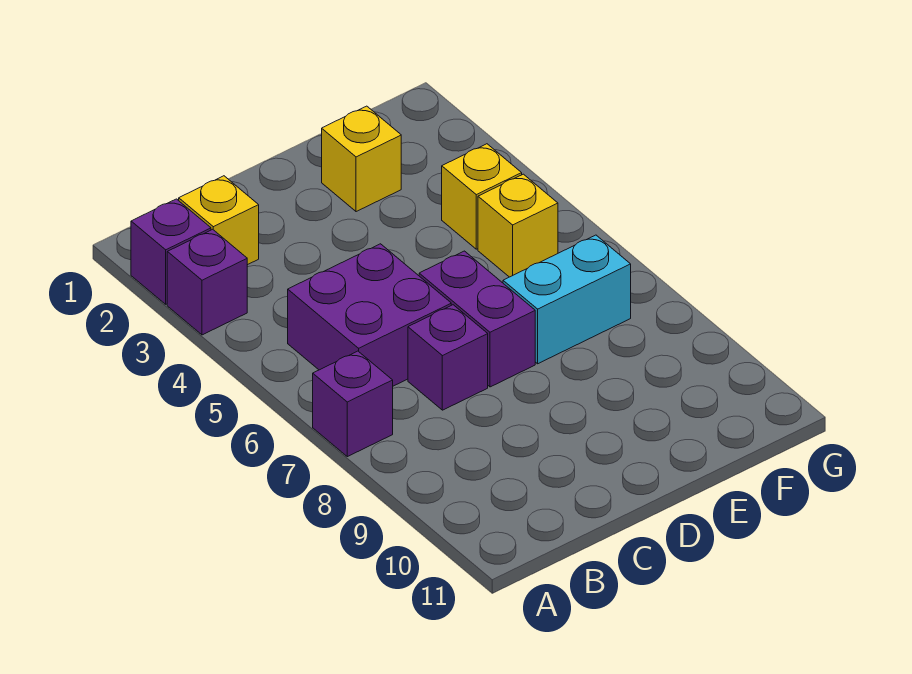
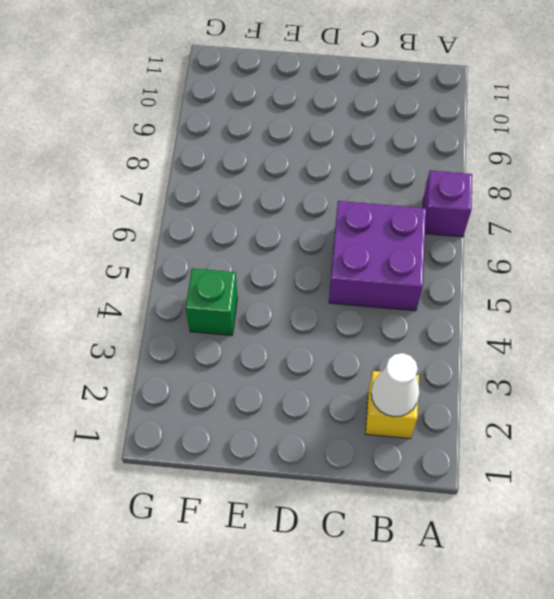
white cone B2 level 2 -> none
green brick F4 level 1 -> yellow brick F4 level 1
none -> purple brick A2 level 1
none -> purple brick A3 level 1

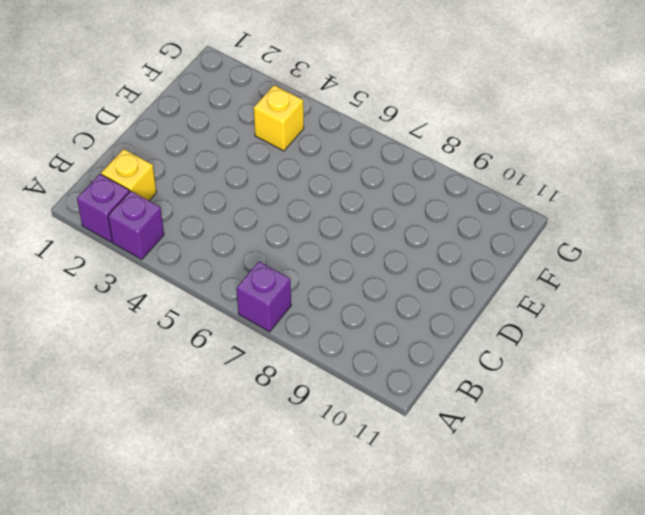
none -> purple brick B5:C6 level 1
none -> purple brick C7 level 1

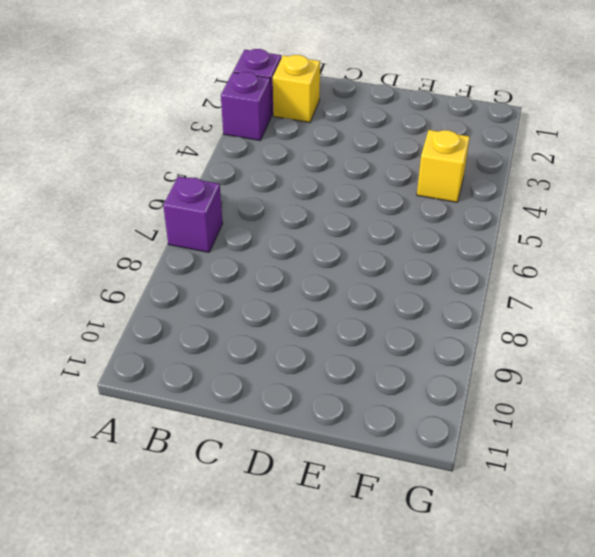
none -> purple brick B5:C6 level 1
none -> purple brick C7 level 1

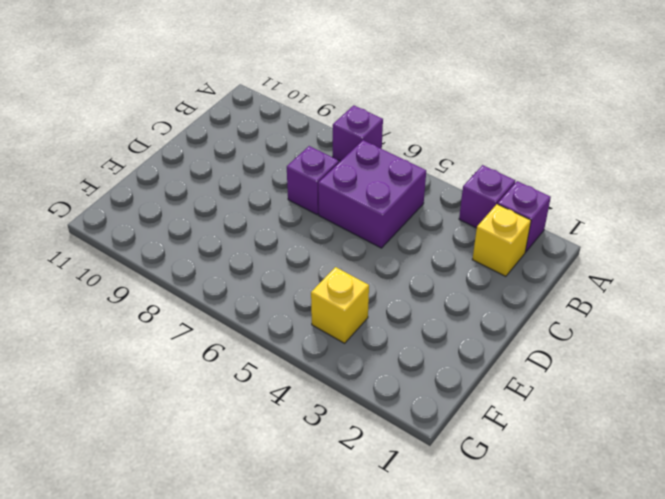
none -> purple brick D6:D7 level 1
none -> yellow brick E2 level 1

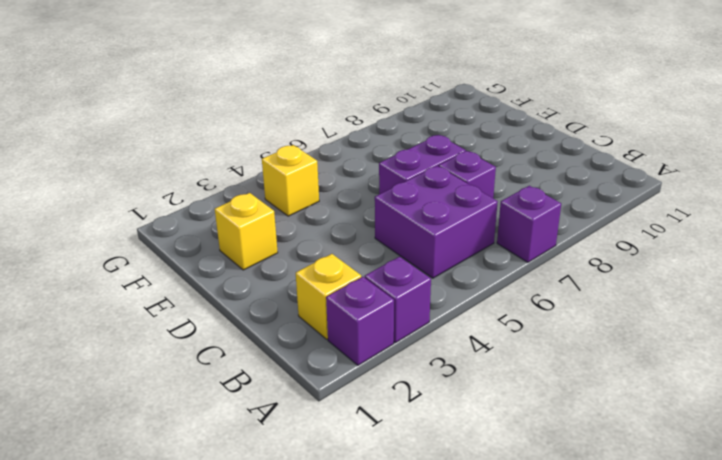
none -> cyan brick E7:F7 level 1
none -> yellow brick F5 level 1

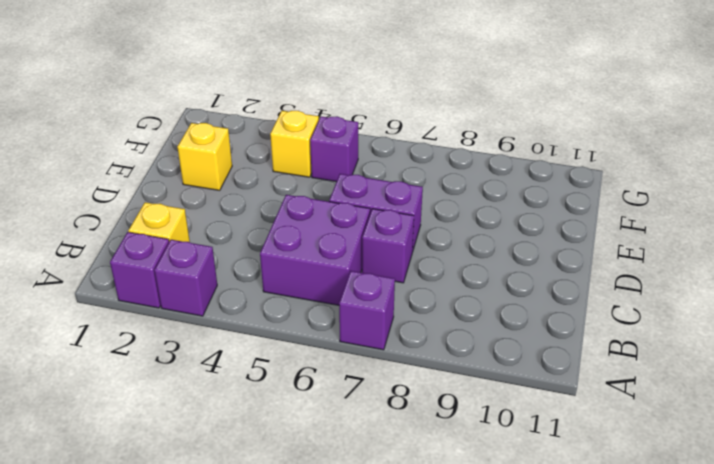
purple brick F5 level 1 -> yellow brick F5 level 1
none -> cyan brick E7:F7 level 1

